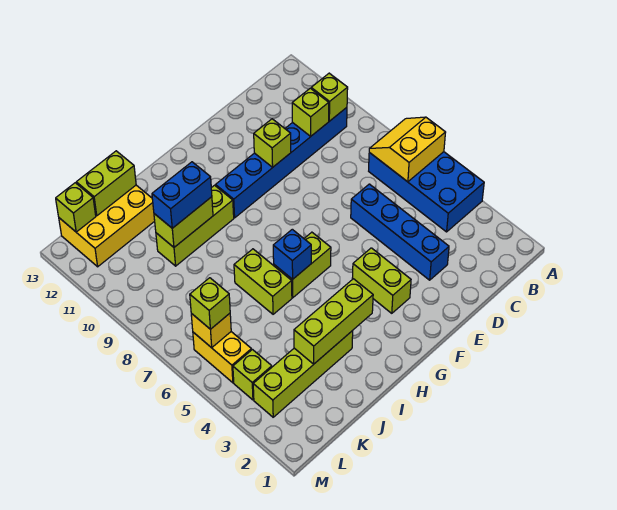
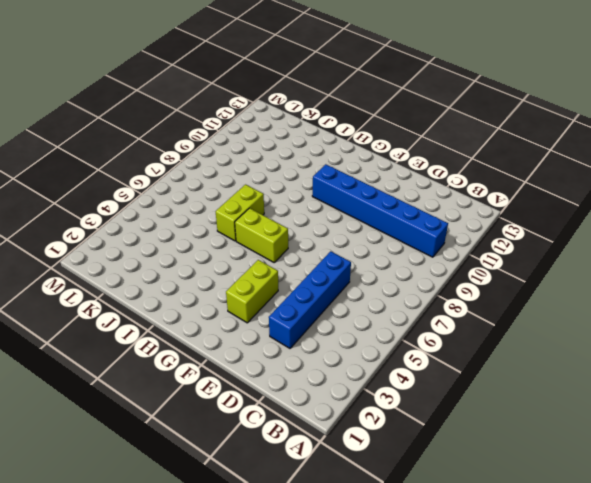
none -> blue brick A4:B7 level 1
none -> lime brick H10:J10 level 1
none -> lime brick I3:L3 level 1

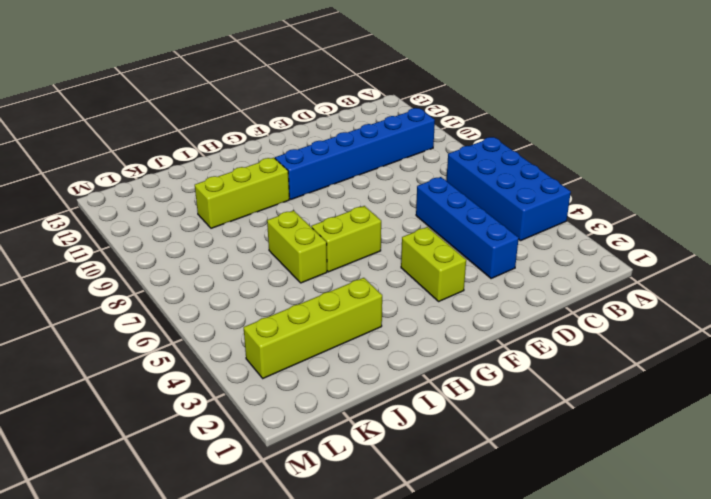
none -> yellow brick J12:L13 level 1
none -> lime brick L4 level 1
none -> yellow brick L5:L6 level 1

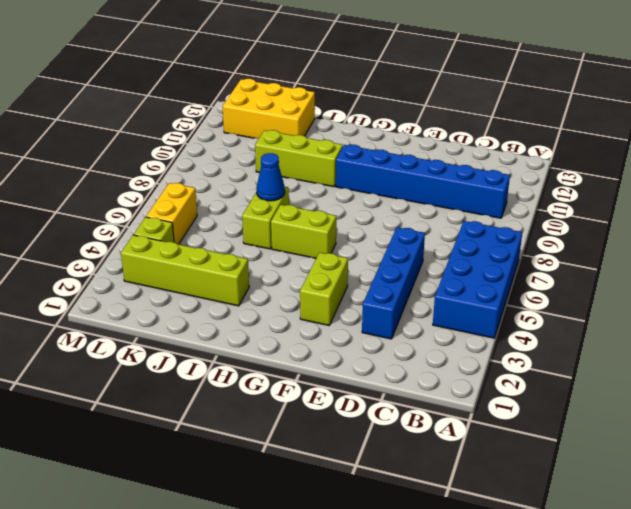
blue cone I7 level 2 -> none
none -> yellow slope A6:B7 level 2 top 6
none -> lime brick B10 level 2
none -> lime brick C10 level 2

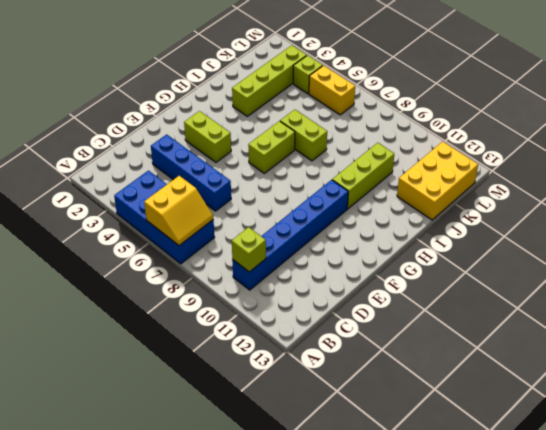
none -> lime brick C10 level 2
none -> lime brick E10 level 2
none -> lime brick H3:J3 level 2

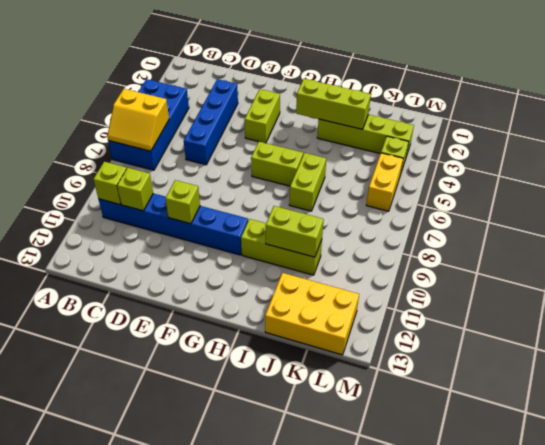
none -> blue brick H6 level 2
none -> lime brick J13:K13 level 2
none -> yellow brick L6 level 2

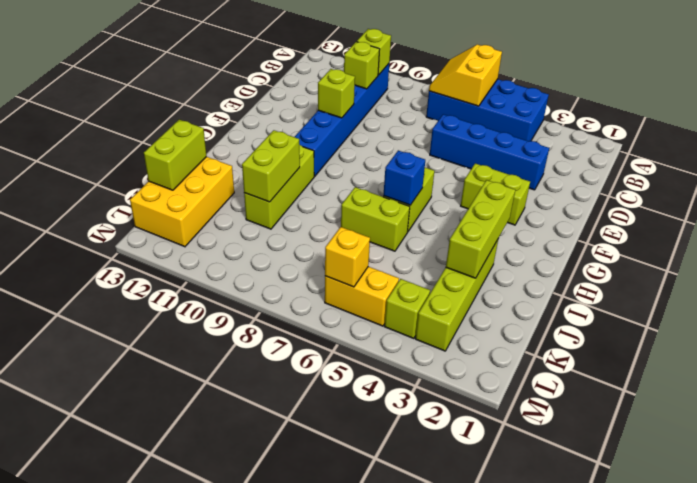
none -> lime brick L13 level 2
none -> blue brick I10:J10 level 3
none -> lime brick L6 level 3

